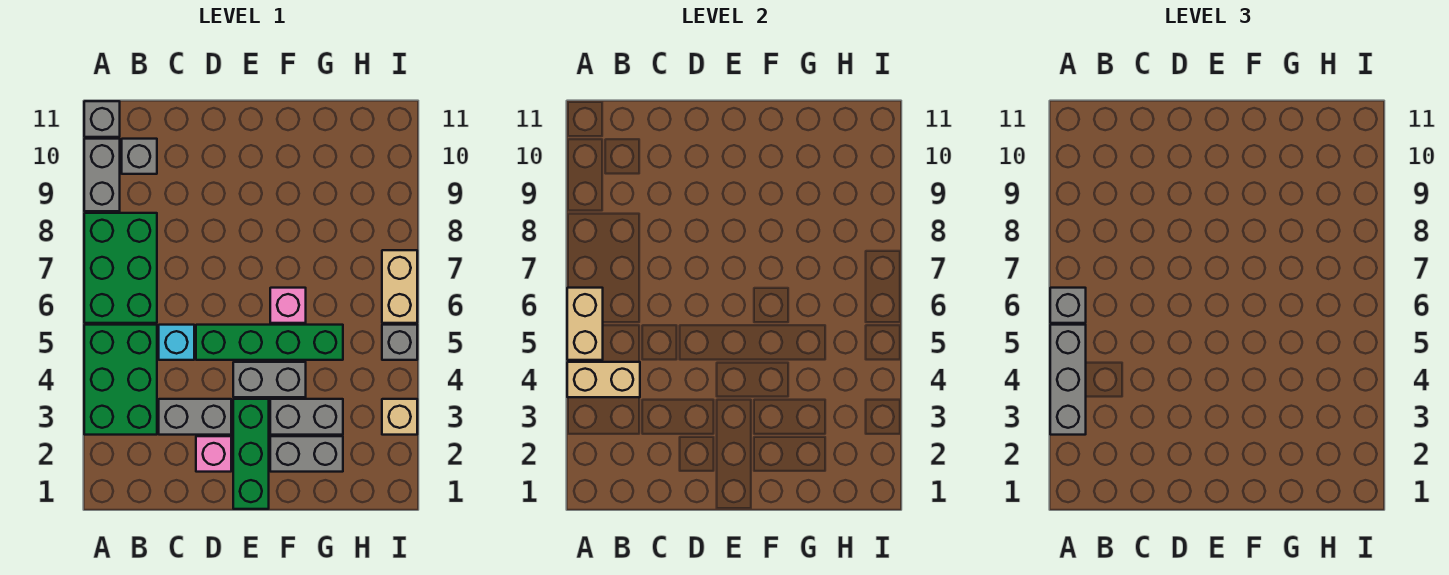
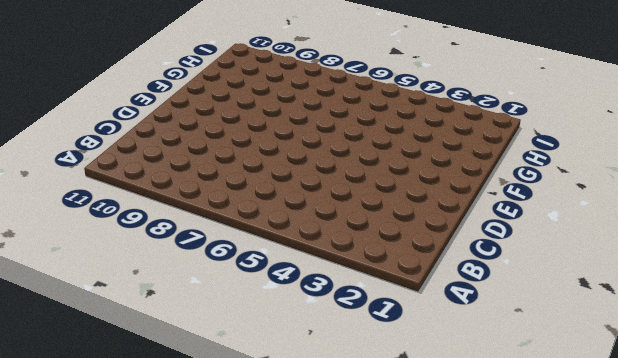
none -> green brick A3:B5 level 1
none -> green brick A6:B8 level 1
none -> grey brick A9:A10 level 1

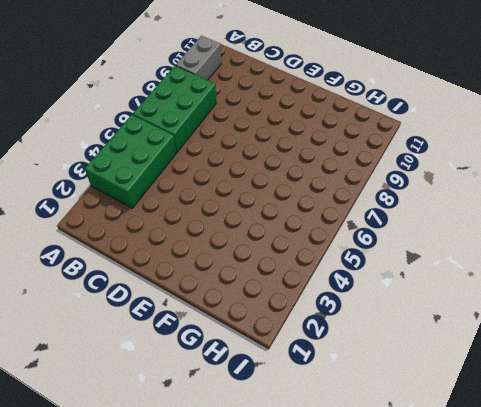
none -> grey brick A11 level 1
none -> grey brick B10 level 1
none -> grey brick C3:D3 level 1

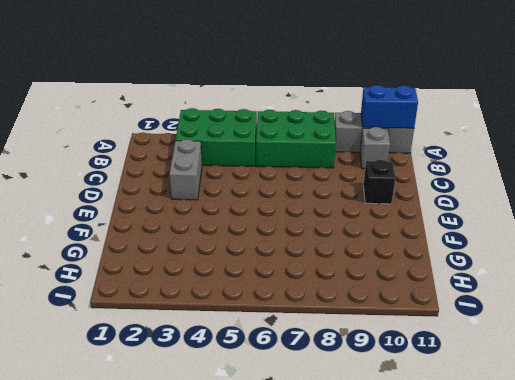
blue brick A10:A11 level 2 -> none
black brick D10 level 1 -> none
none -> cyan brick C5 level 1
none -> pink brick D2 level 1
none -> green brick D5:G5 level 1

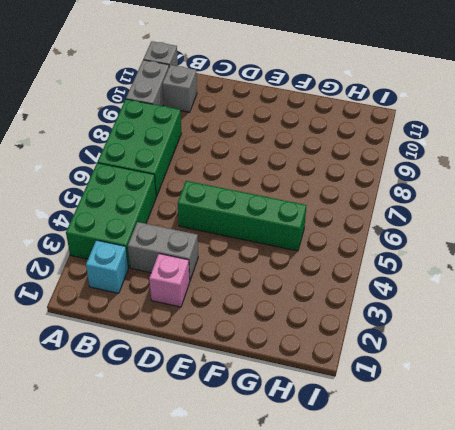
cyan brick B2 level 1 -> cyan brick C5 level 1
none -> green brick E1:E3 level 1
none -> grey brick E4:F4 level 1
none -> grey brick F2:G2 level 1

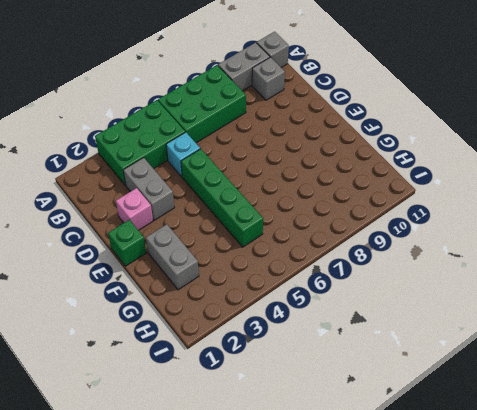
green brick E1 level 1 -> green brick E1:E3 level 1
none -> grey brick E4:F4 level 1
none -> grey brick F3:G3 level 1
none -> pink brick F6 level 1

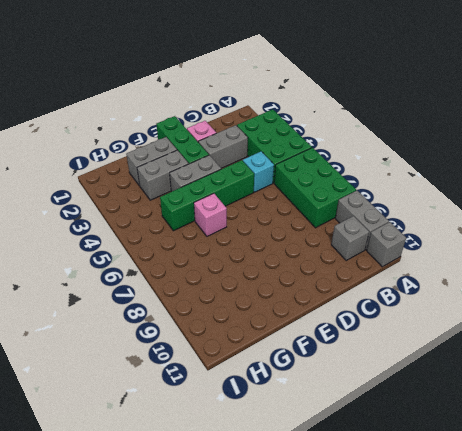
none -> tan brick I3 level 1
none -> grey brick I5 level 1
none -> tan brick I6:I7 level 1

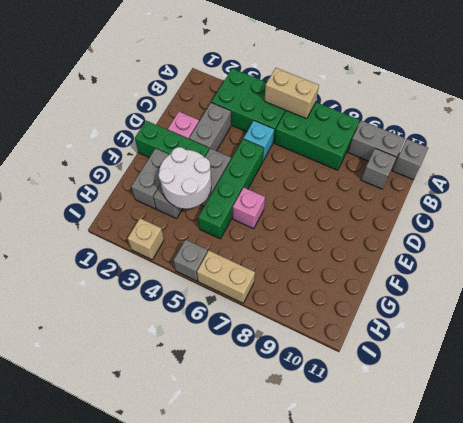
white round brick F3:G4 level 2 -> none
none -> tan brick A4:B4 level 2
none -> grey brick A3:A5 level 3
none -> grey brick A6 level 3

